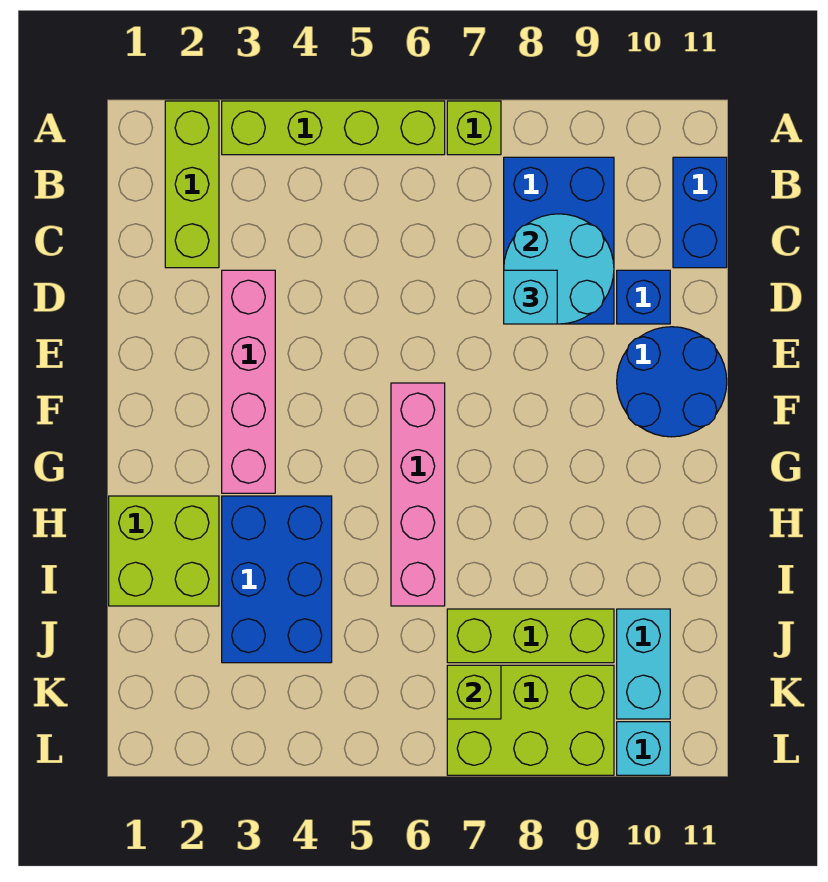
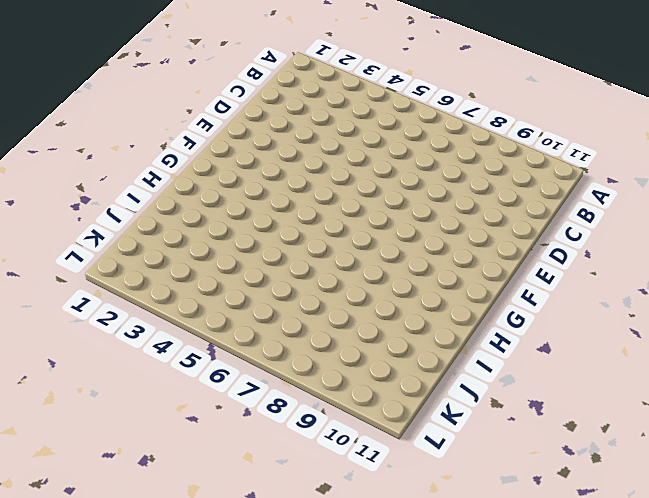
none -> lime brick A2:C2 level 1
none -> lime brick A3:A6 level 1
none -> lime brick A7 level 1

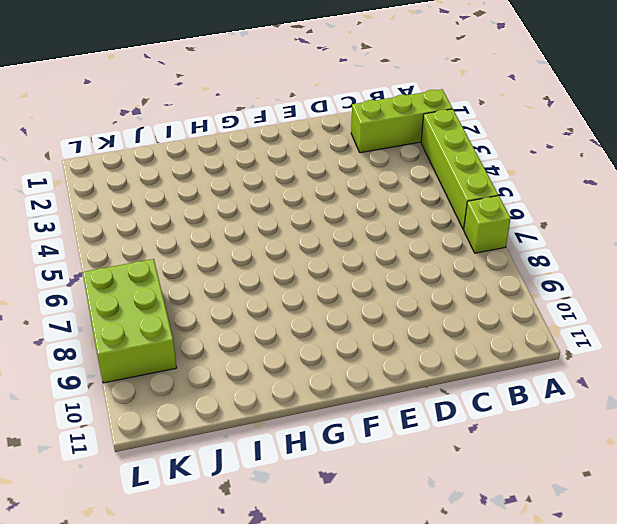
none -> blue brick B8:D9 level 1
none -> blue brick B11:C11 level 1
none -> pink brick D3:G3 level 1

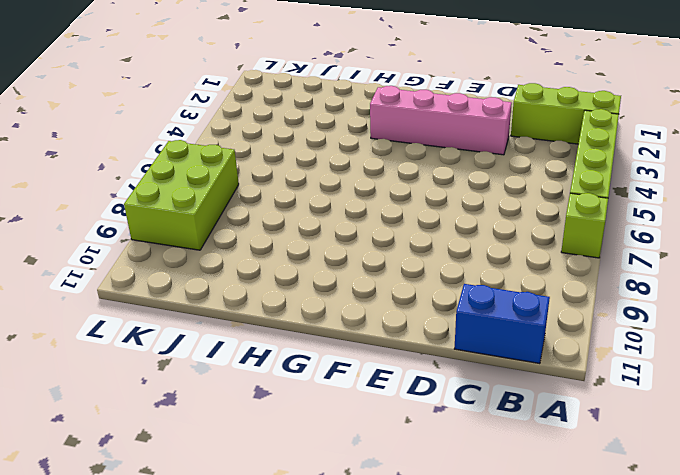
none -> blue brick B8:D9 level 1
none -> blue brick D10 level 1
none -> blue round brick E10:F11 level 1

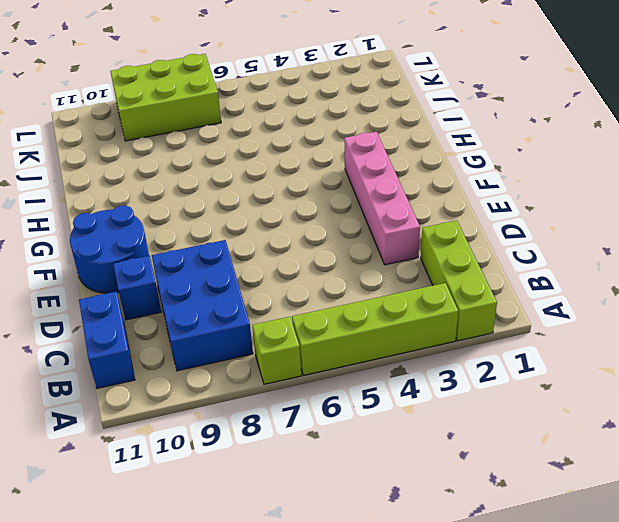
none -> pink brick F6:I6 level 1
none -> lime brick H1:I2 level 1
none -> blue brick H3:J4 level 1

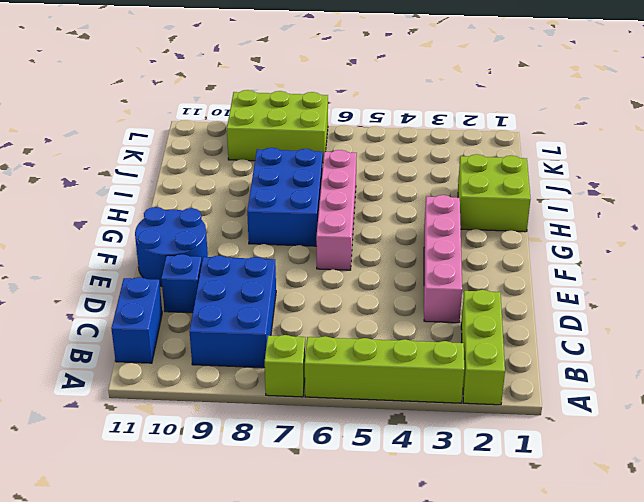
blue brick G7:I8 level 1 -> blue brick H3:J4 level 1
none -> lime brick J7:J9 level 1
none -> cyan brick J10:K10 level 1
none -> cyan brick L10 level 1

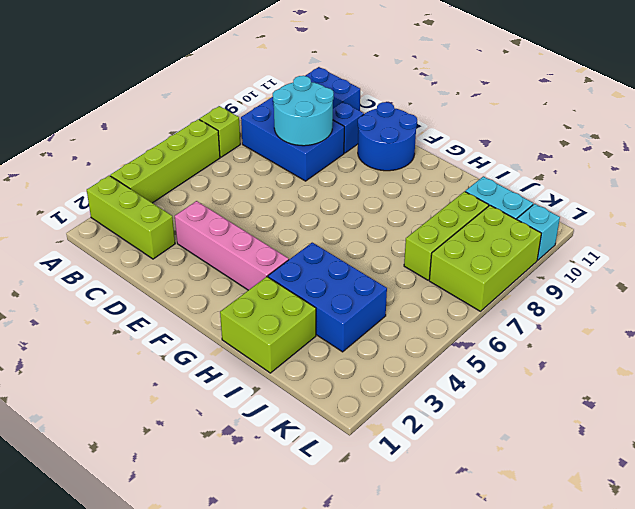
none -> pink brick F6:I6 level 1
none -> lime brick K7 level 2
none -> cyan brick D8 level 3

